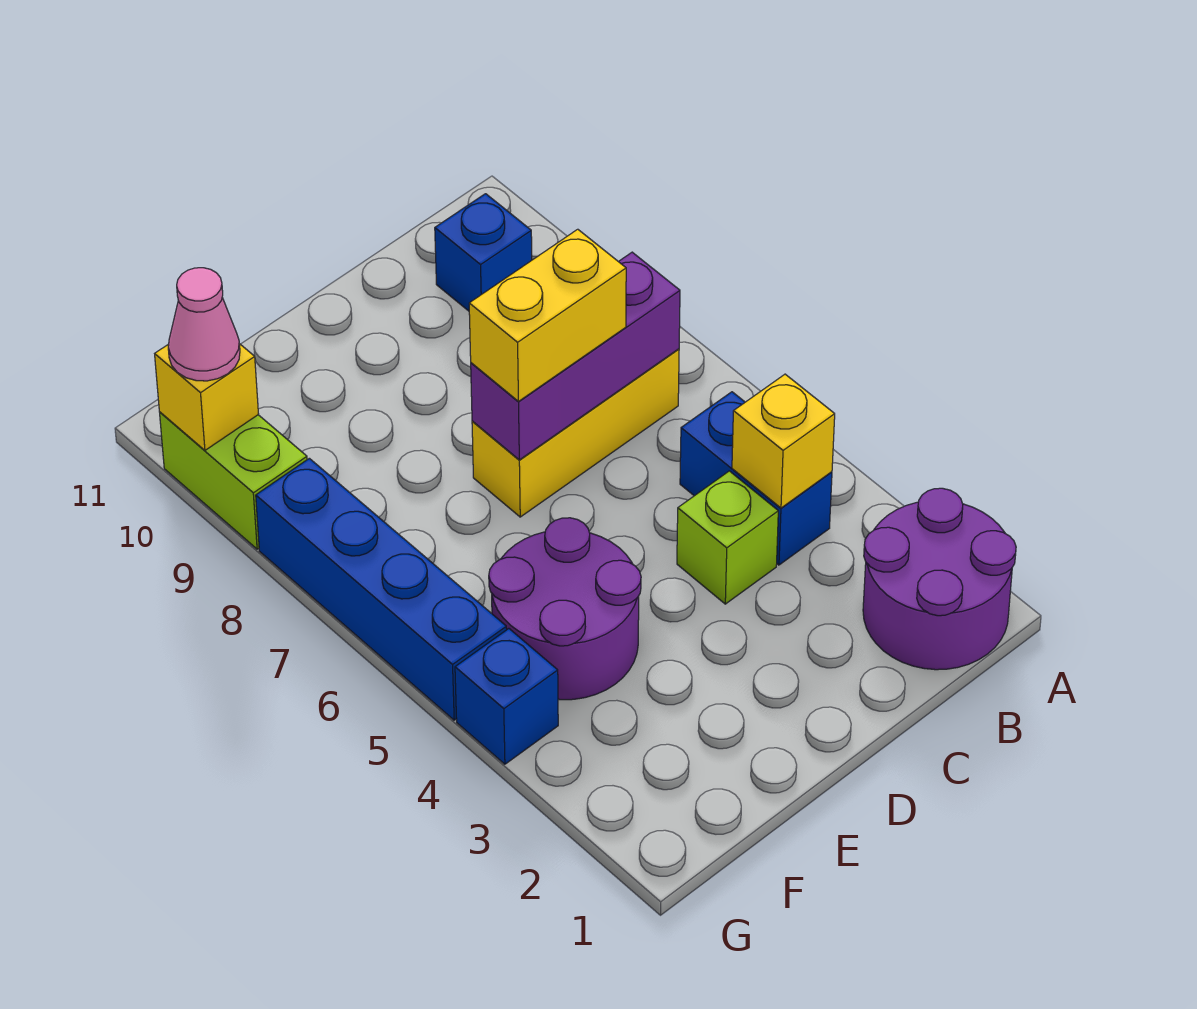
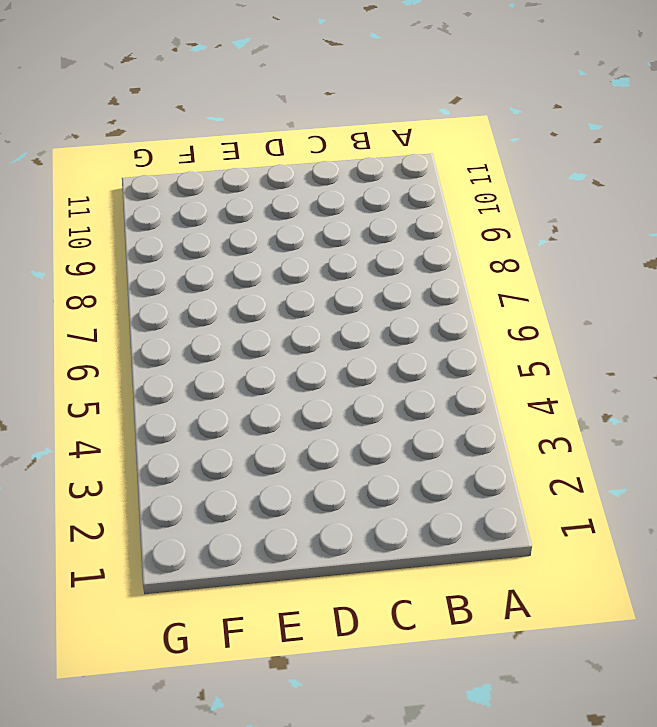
none -> purple round brick A1:B2 level 1
none -> blue brick B4:B5 level 1
none -> yellow brick B7:D7 level 1

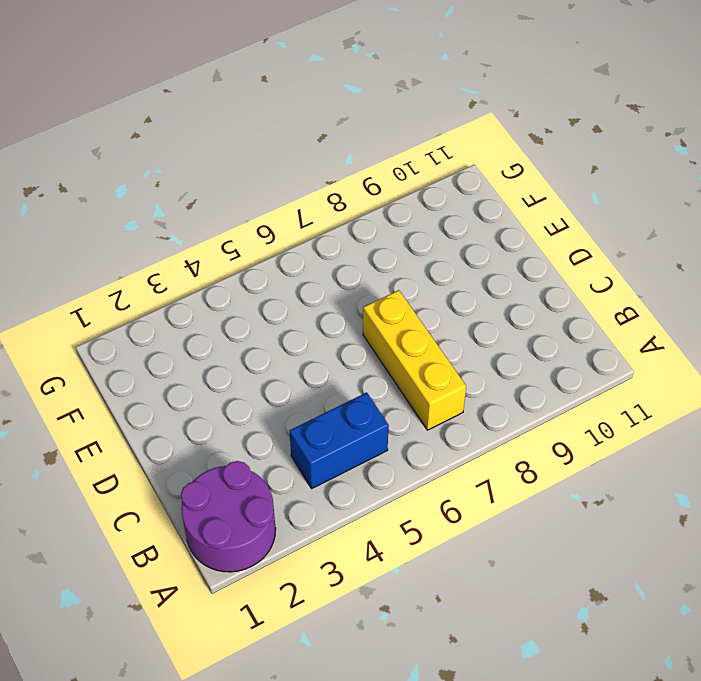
none -> blue brick B10 level 1
none -> lime brick C4 level 1
none -> purple round brick E4:F5 level 1

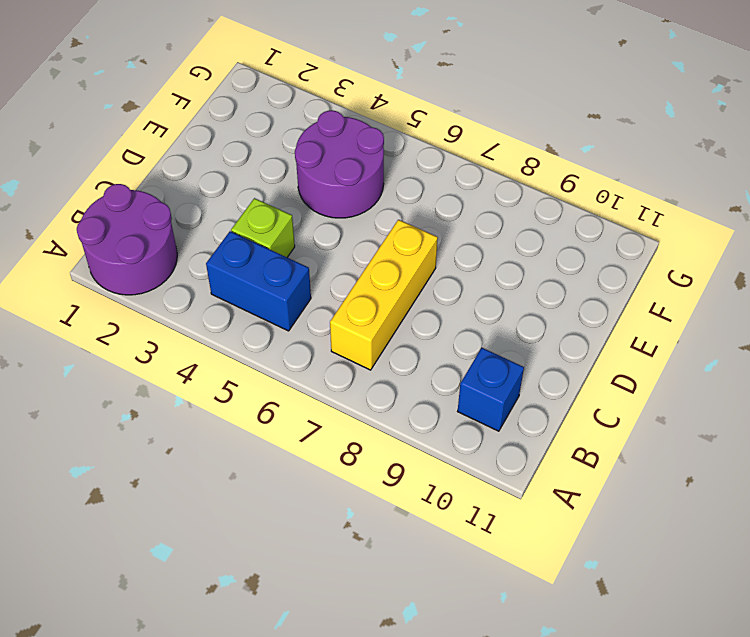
none -> blue brick G4 level 1
none -> blue brick G5:G8 level 1
none -> lime brick G9:G10 level 1

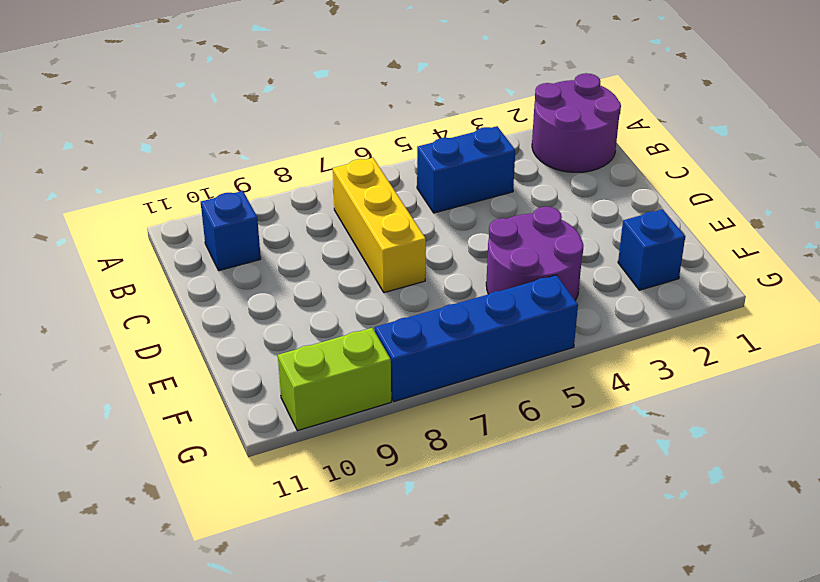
blue brick F2 level 1 -> blue brick G4 level 1
none -> lime brick C4 level 1
none -> yellow brick B4 level 2
none -> purple brick B7:D7 level 2

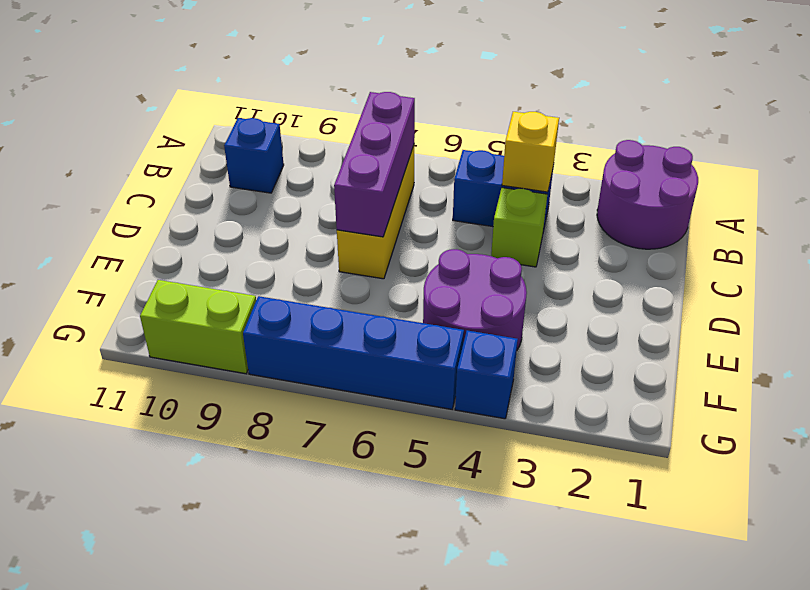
none -> yellow brick G10 level 2
none -> yellow brick C7:D7 level 3
none -> pink cone G10 level 3

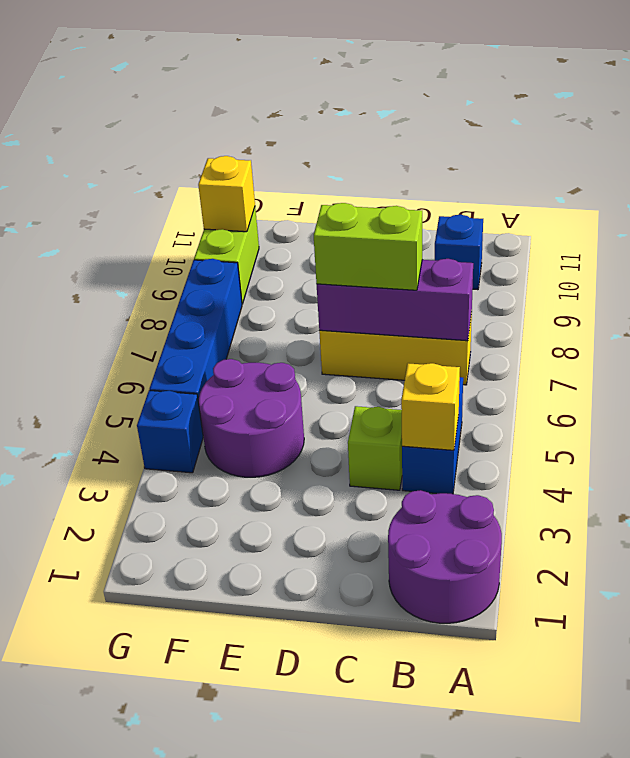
lime brick C7:D7 level 3 -> yellow brick C7:D7 level 3
none -> pink cone G10 level 3

